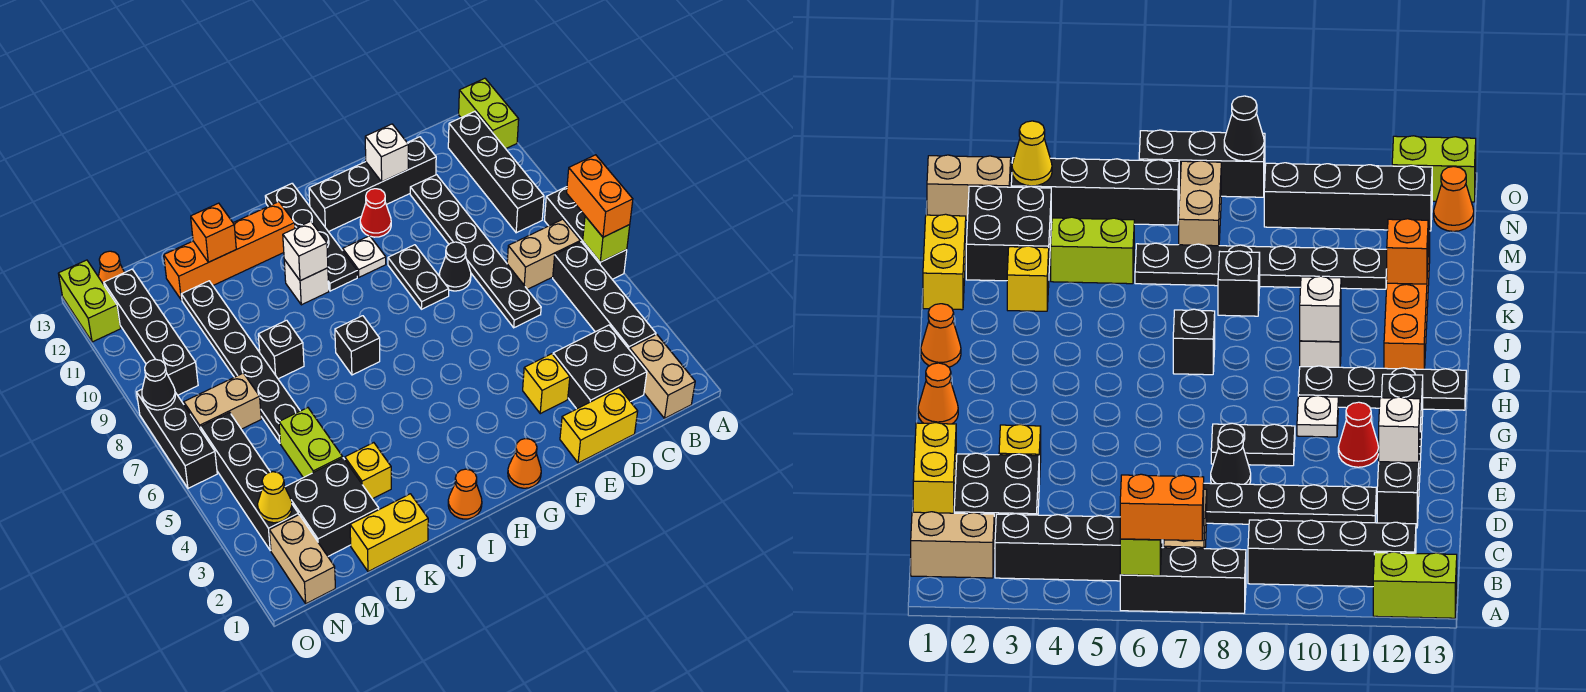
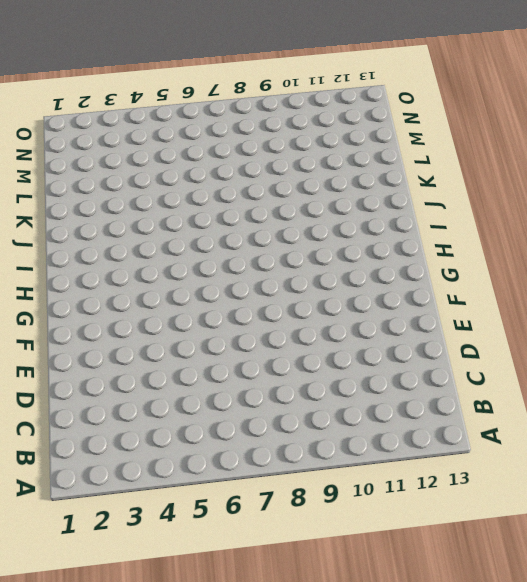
none -> black brick A6:A8 level 1
none -> lime brick A12:A13 level 1
none -> tan brick B1:B2 level 1
none -> black brick B3:B6 level 1

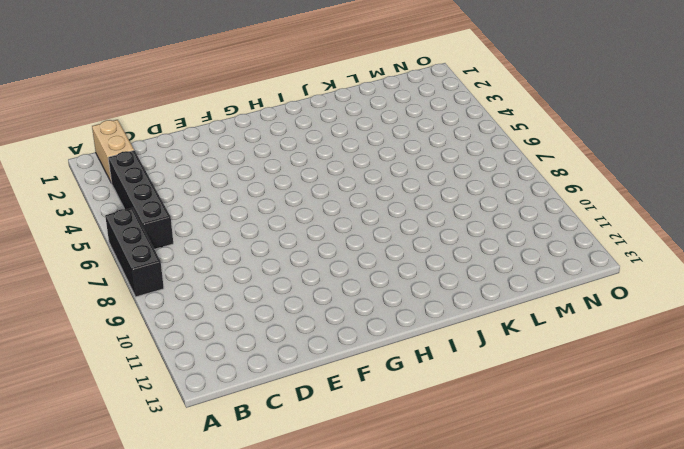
none -> lime brick A12:A13 level 1
none -> tan brick B7:C7 level 1
none -> black brick B9:B12 level 1
none -> black brick C2:D3 level 1

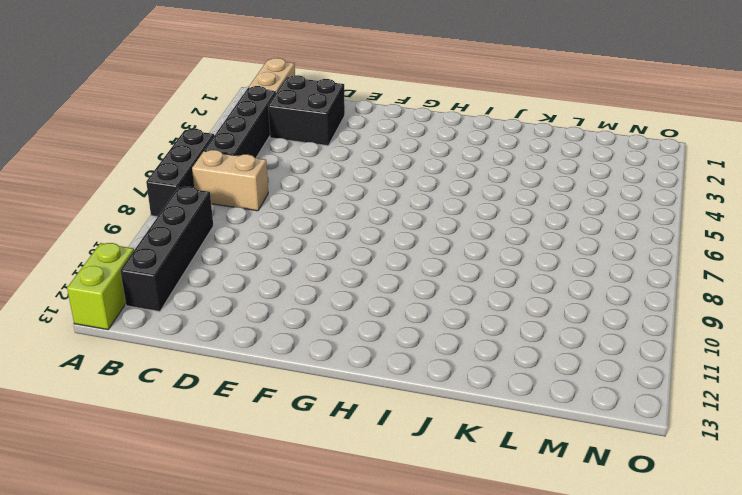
none -> yellow brick D1:E1 level 1
none -> black plate D6:D11 level 1
none -> black brick D12:G12 level 1
none -> yellow brick E3 level 1

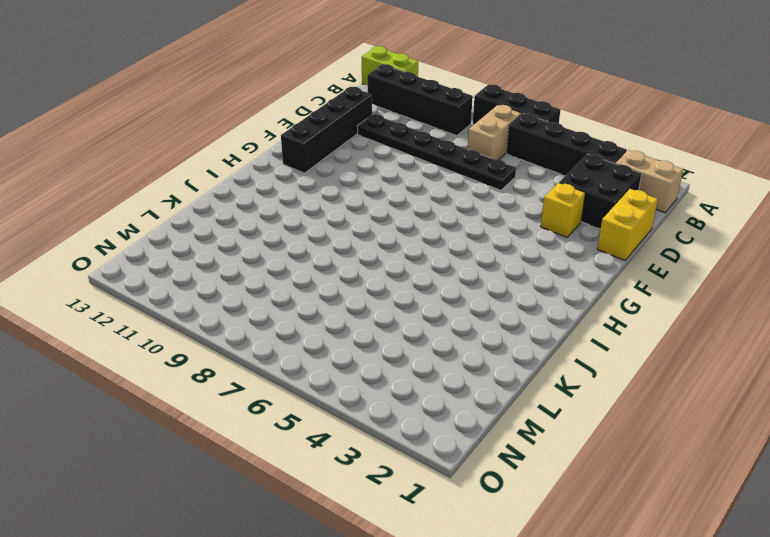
none -> black cone E8 level 1
none -> black plate F8:F9 level 1
none -> red cone F11 level 1
none -> orange cone G1 level 1

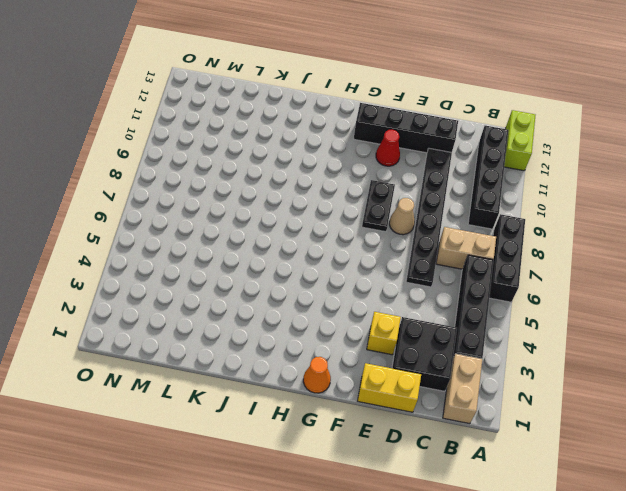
tan cone E8 level 1 -> black cone E8 level 1
none -> white plate G10 level 1
none -> black plate H10:H13 level 1
none -> orange cone I1 level 1
none -> black brick I7 level 1

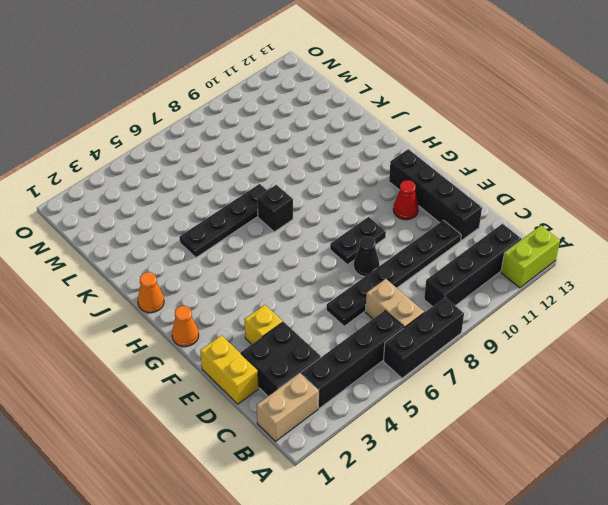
black plate J4:J7 level 1 -> black plate H10:H13 level 1
none -> white plate G10 level 1
none -> white brick I10 level 1
none -> orange brick I12:L12 level 1
none -> yellow brick K1:L1 level 1

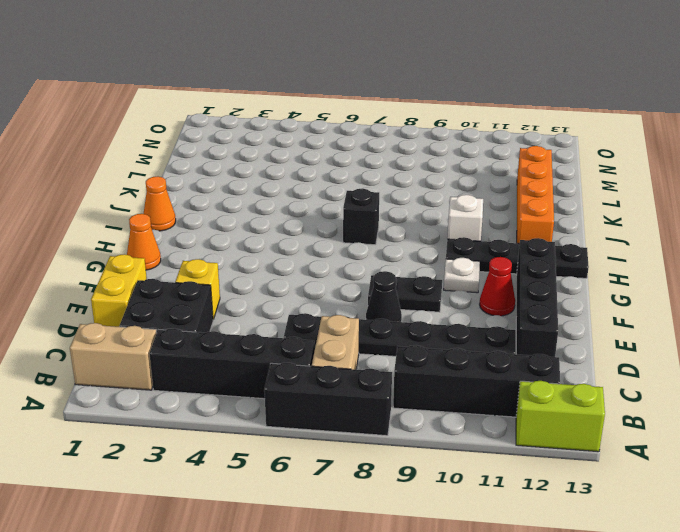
none -> yellow brick K1:L1 level 1
none -> yellow brick K3 level 1
none -> black brick K8 level 1
none -> black brick L2:M3 level 1

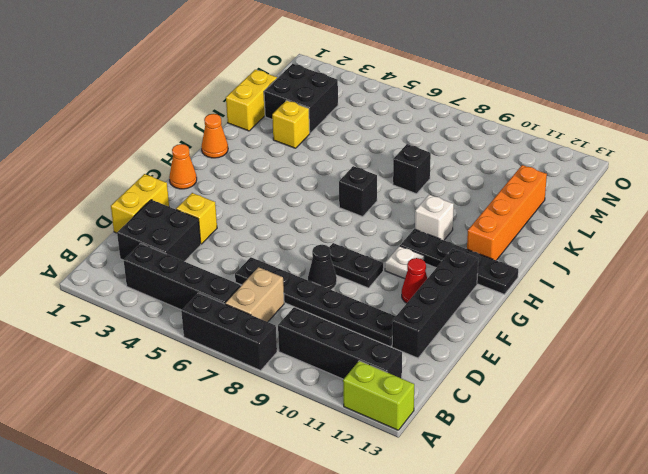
none -> tan brick B1:B2 level 1
none -> lime brick L4:L5 level 1
none -> black plate L6:L11 level 1
none -> tan brick M7:N7 level 1

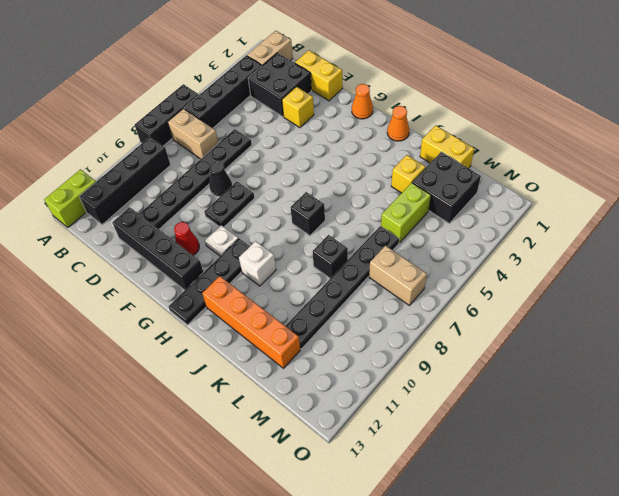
none -> tan brick N1:N2 level 1
none -> black brick N3:N6 level 1
none -> black brick N9:N12 level 1
none -> orange cone N13 level 1

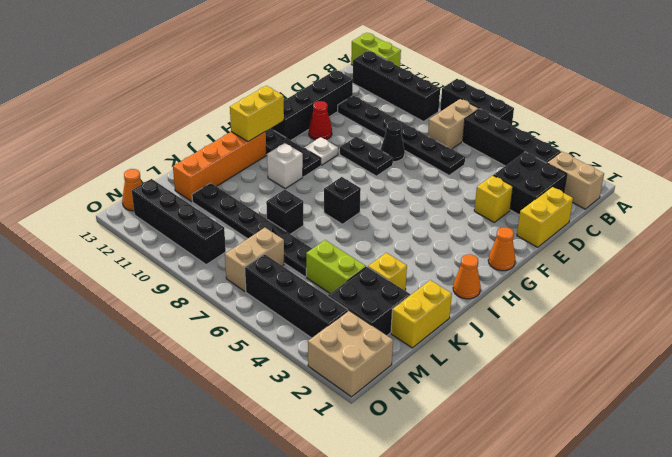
yellow brick H12:I12 level 2 -> none
tan brick N1:O2 level 1 -> tan brick N1:N2 level 1
none -> black brick O6:O8 level 1
none -> lime brick O12:O13 level 1
none -> lime brick A6 level 2
none -> white brick E12 level 2

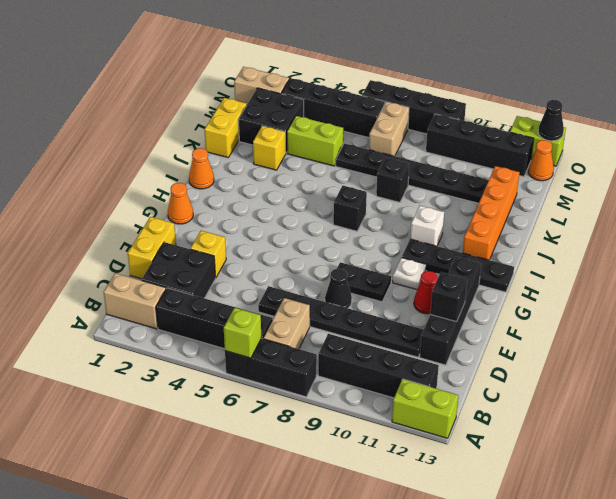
black brick E12 level 2 -> white brick E12 level 2
black brick O6:O9 level 1 -> black brick O6:O8 level 1
black cone O13 level 2 -> black cone O8 level 2
none -> white brick I10 level 2
none -> orange brick K12 level 2
none -> yellow cone N3 level 2
none -> orange brick A6:A7 level 3

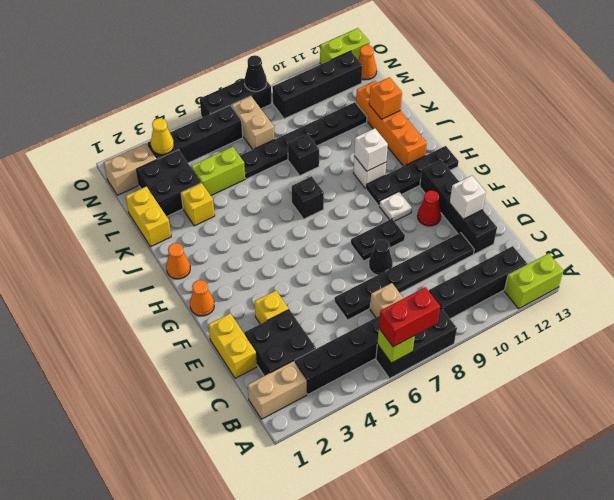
red brick A6:A7 level 3 -> orange brick A6:A7 level 3

